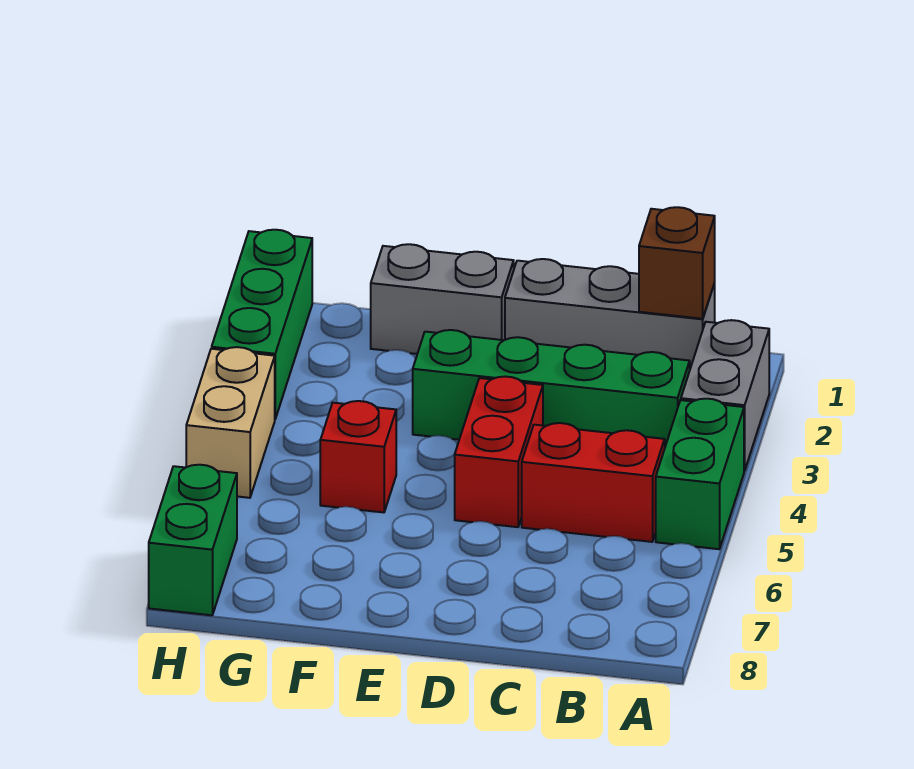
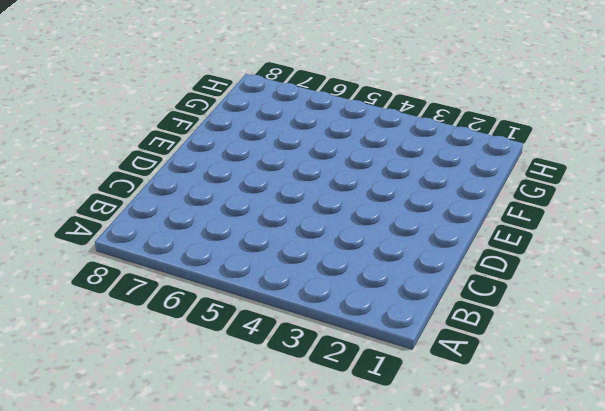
none -> grey brick A2:A3 level 1
none -> green brick A4:A5 level 1
none -> grey brick B1:D1 level 1

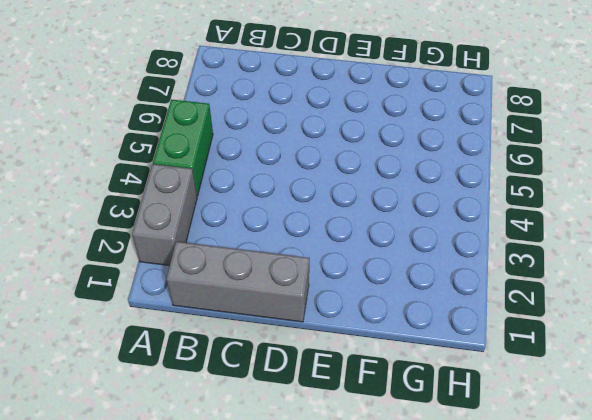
none -> green brick B3:E3 level 1
none -> red brick B5:C5 level 1
none -> red brick D4:D5 level 1

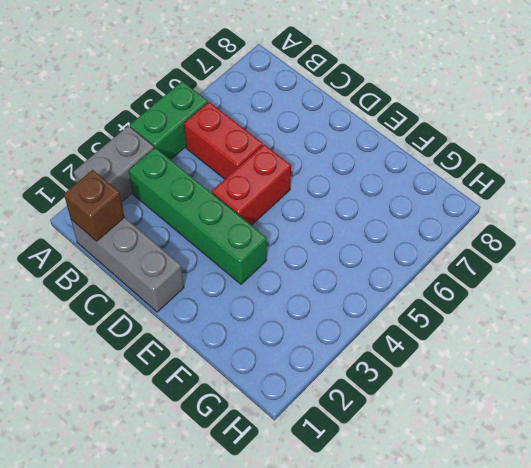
none -> grey brick E1:F1 level 1
none -> red brick F5 level 1
none -> green brick H1:H3 level 1

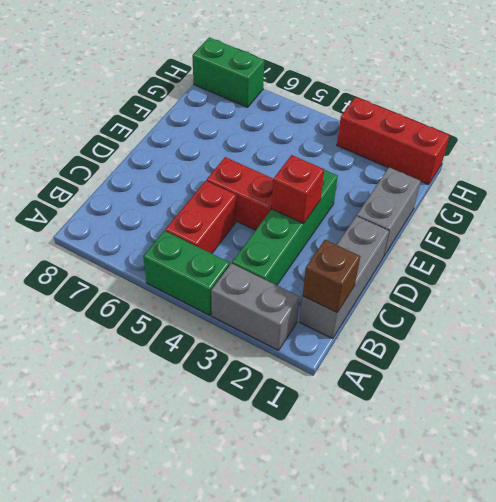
red brick D3 level 2 -> red brick F5 level 1
red brick H1:H3 level 1 -> green brick H1:H3 level 1
none -> tan brick H4:H5 level 1

